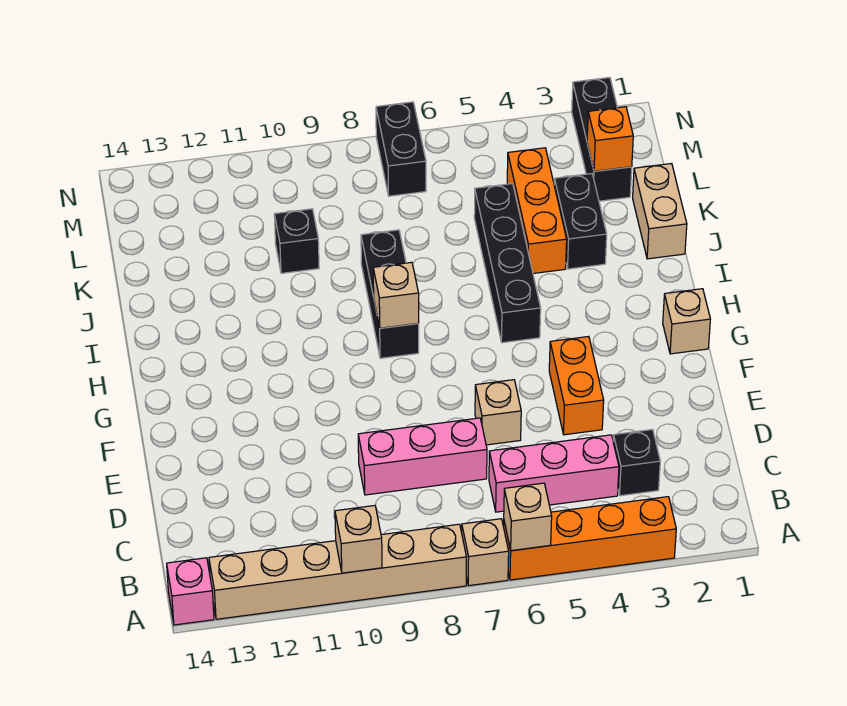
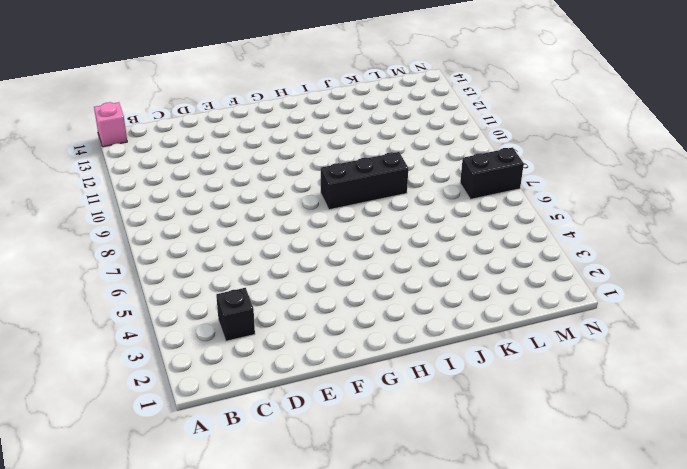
none -> orange brick A3:A6 level 1
none -> tan brick A7 level 1
none -> tan brick A8:A13 level 1

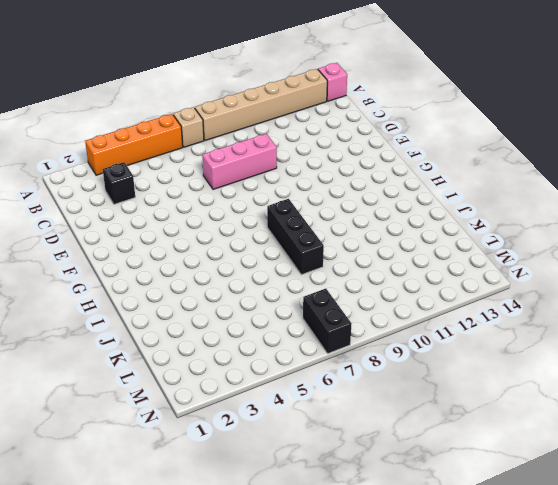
none -> pink brick C4:C6 level 1
none -> orange brick E4:F4 level 1
none -> tan brick E6 level 1

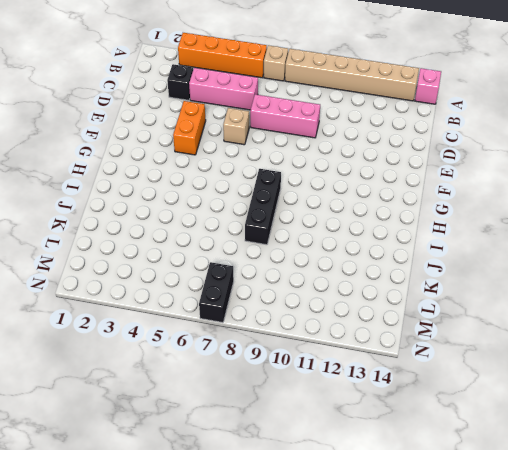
none -> tan brick G1 level 1
none -> black brick H5:K5 level 1
none -> tan brick J1:K1 level 1

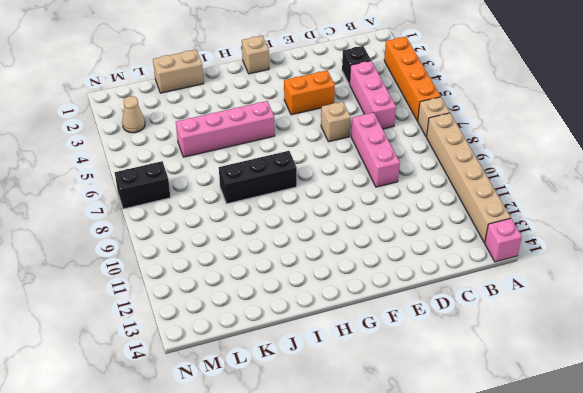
pink brick H5:K5 level 1 -> black brick H5:K5 level 1
tan cone M3 level 1 -> none
none -> black brick J3:K3 level 1
none -> orange brick J4:L4 level 1
none -> black brick K10 level 1

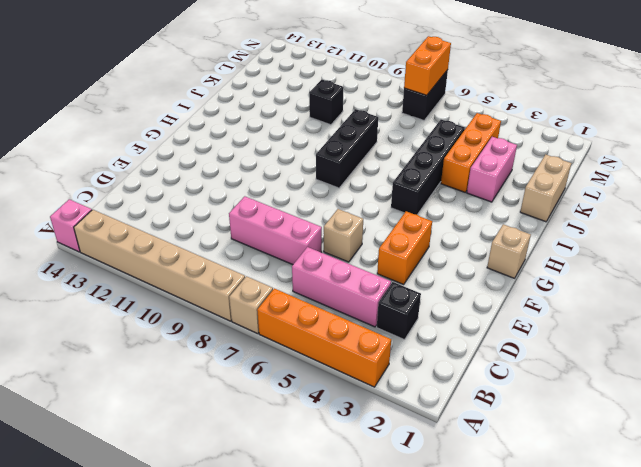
pink brick J3:K3 level 1 -> black brick J3:K3 level 1
orange brick M7:N7 level 2 -> none
none -> black brick L2:N2 level 1
none -> tan brick A6 level 2
none -> tan brick A10 level 2

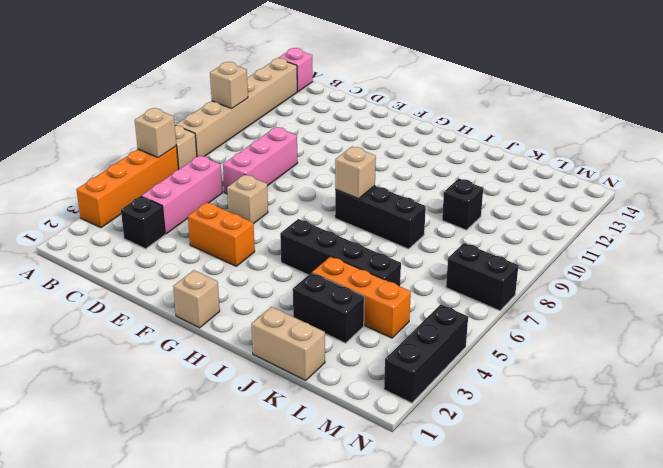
black brick N2:N4 level 1 -> black brick L2:N2 level 1
none -> orange brick L2 level 2

